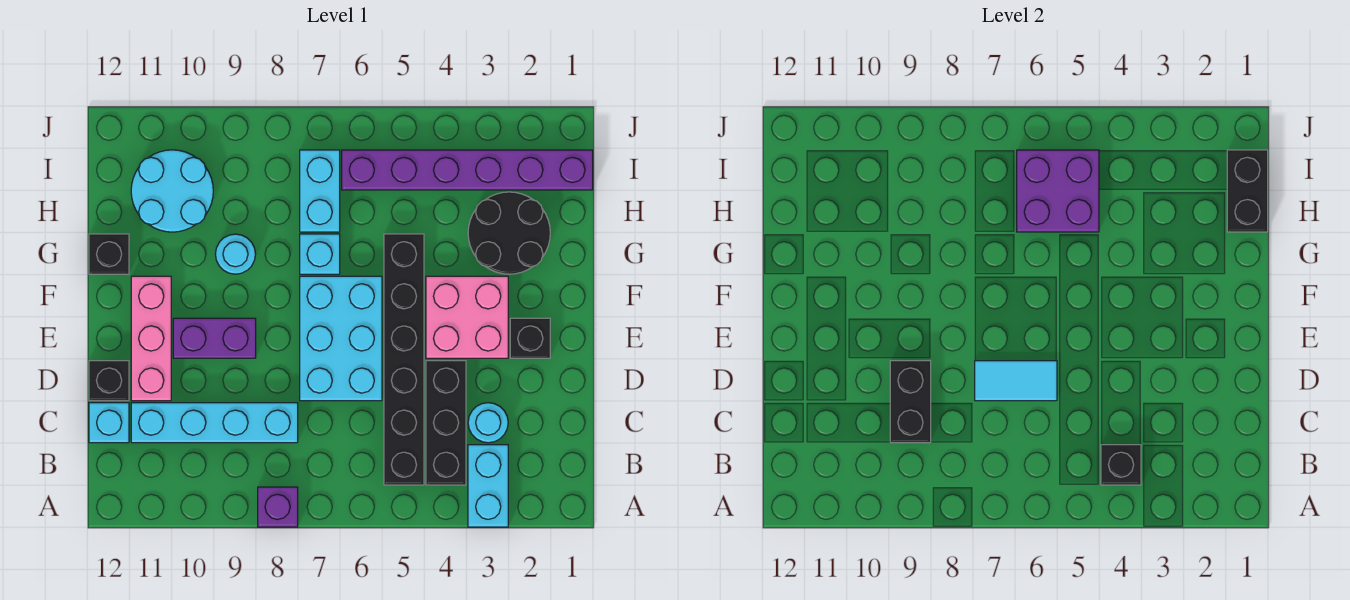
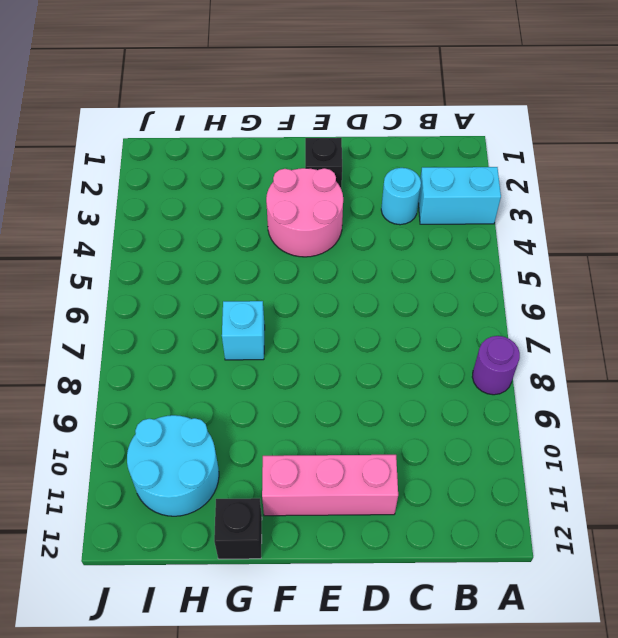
purple round brick A8 level 1 -> purple brick A8 level 1
pink round brick E3:F4 level 1 -> pink brick E3:F4 level 1
none -> black brick B4:D4 level 1
none -> black brick B5:G5 level 1
none -> cyan brick C8:C11 level 1

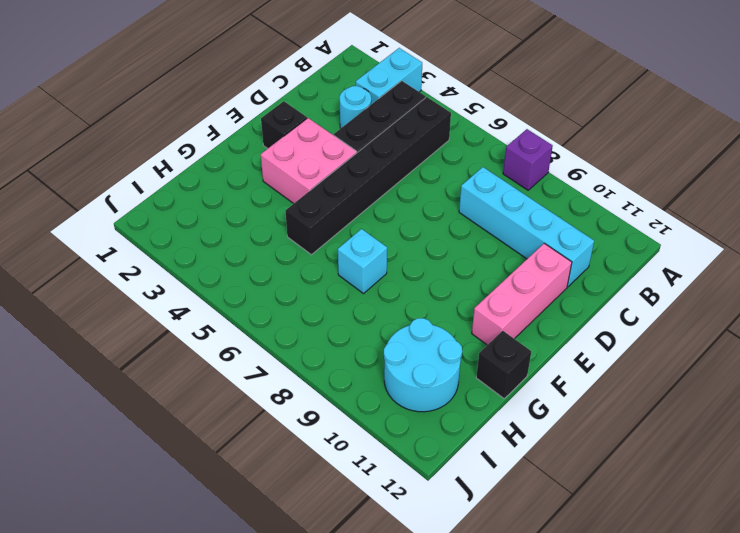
none -> cyan brick C12 level 1
none -> cyan brick D6:F7 level 1
none -> black brick D12 level 1

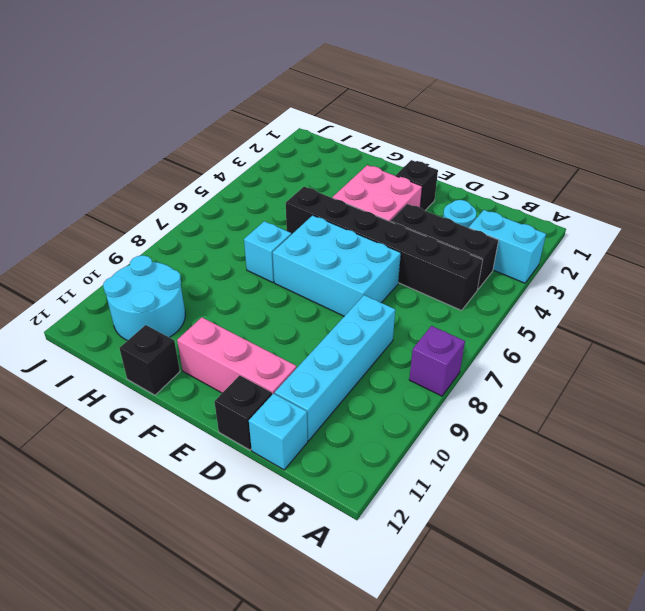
none -> purple brick E9:E10 level 1
none -> black round brick G2:H3 level 1
none -> cyan round brick G9 level 1

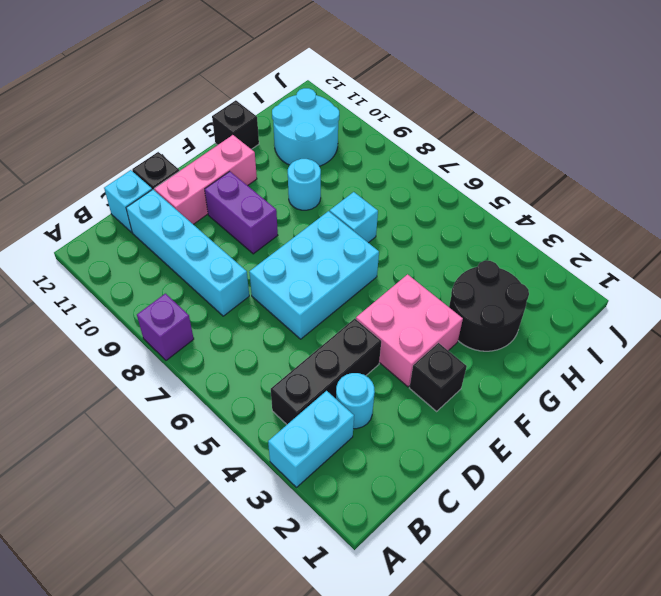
none -> black brick B5:G5 level 1
none -> cyan brick H7:I7 level 1
none -> purple brick I1:I6 level 1

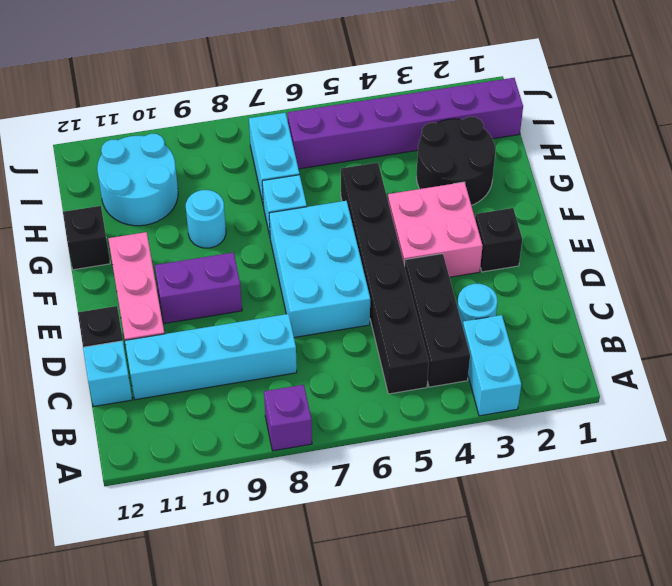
none -> black brick B4 level 2
none -> black brick C9:D9 level 2
none -> cyan tile D6:D7 level 2

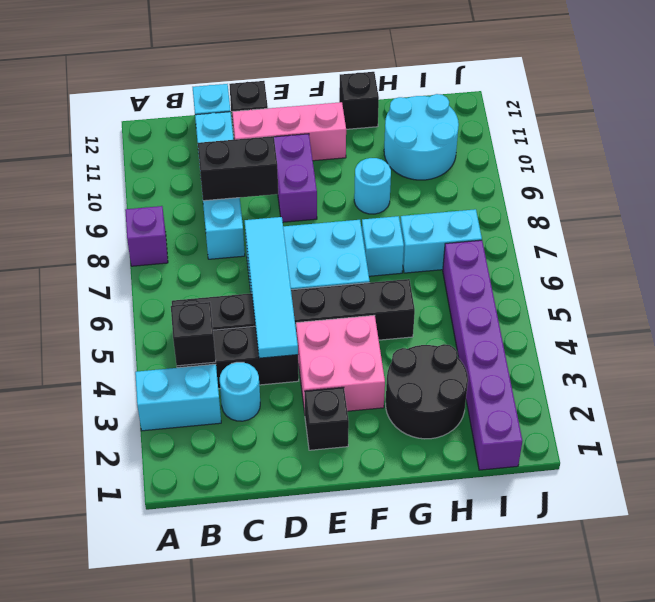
cyan tile D4:D7 level 2 -> cyan tile D6:D7 level 2
none -> black brick H1:I1 level 2
none -> purple brick H5:I6 level 2

